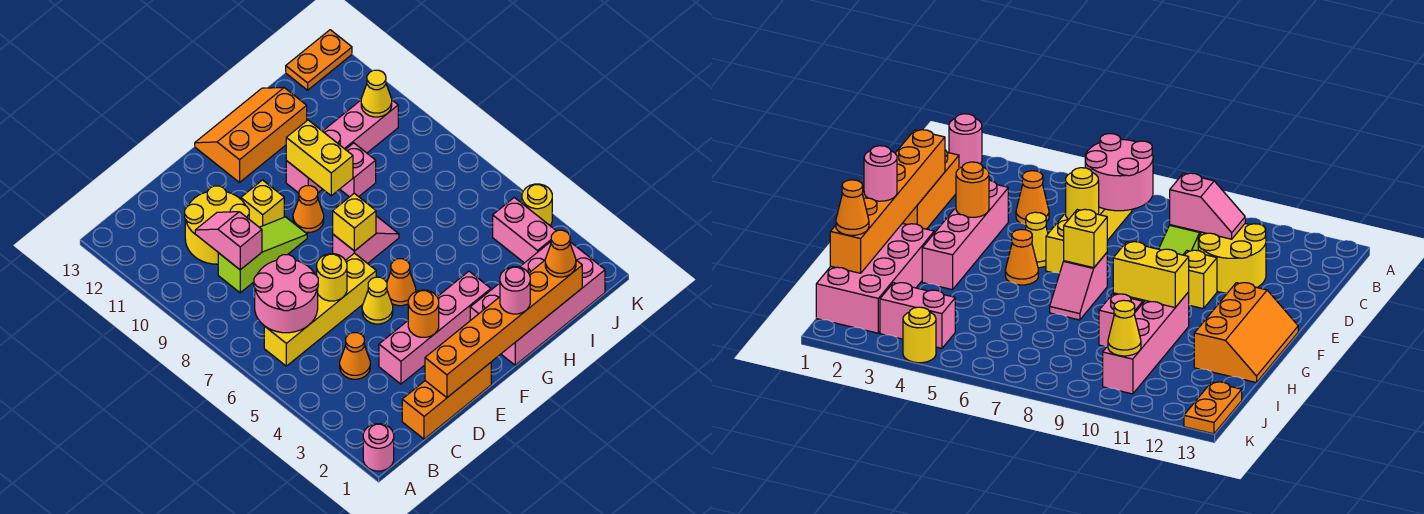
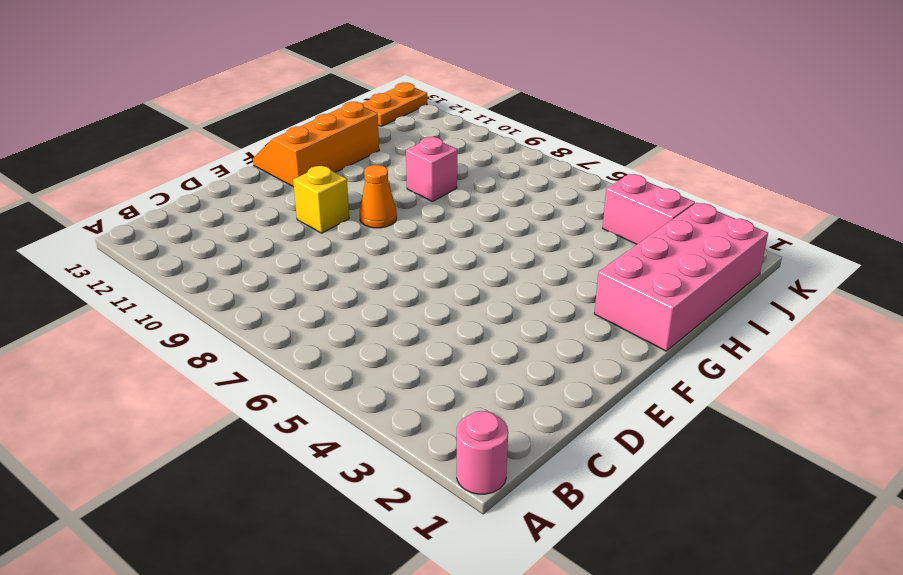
none -> yellow brick B6:E6 level 1
none -> orange brick C1:E1 level 1
none -> orange cone C4 level 1

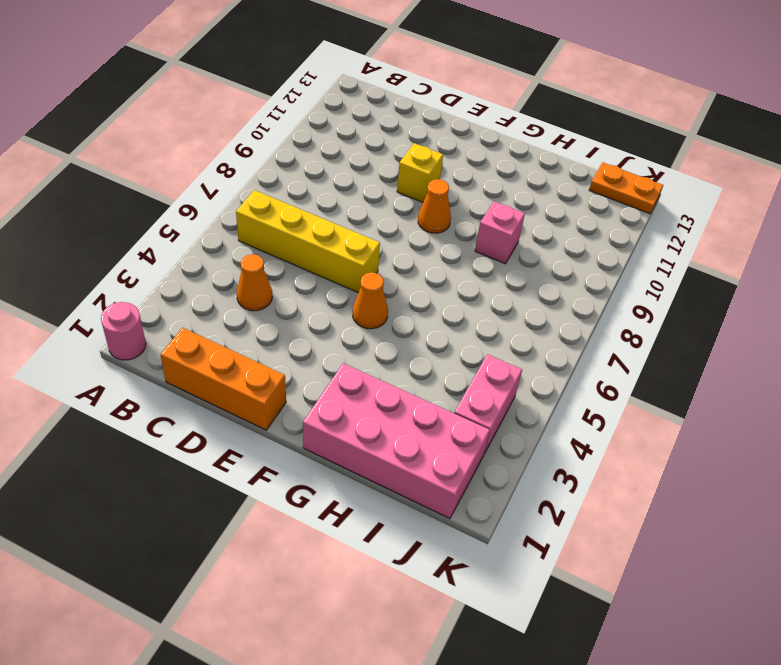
none -> lime slope C9:E9 level 1 top C
none -> yellow round brick C10:D11 level 1
none -> pink brick D3:G3 level 1

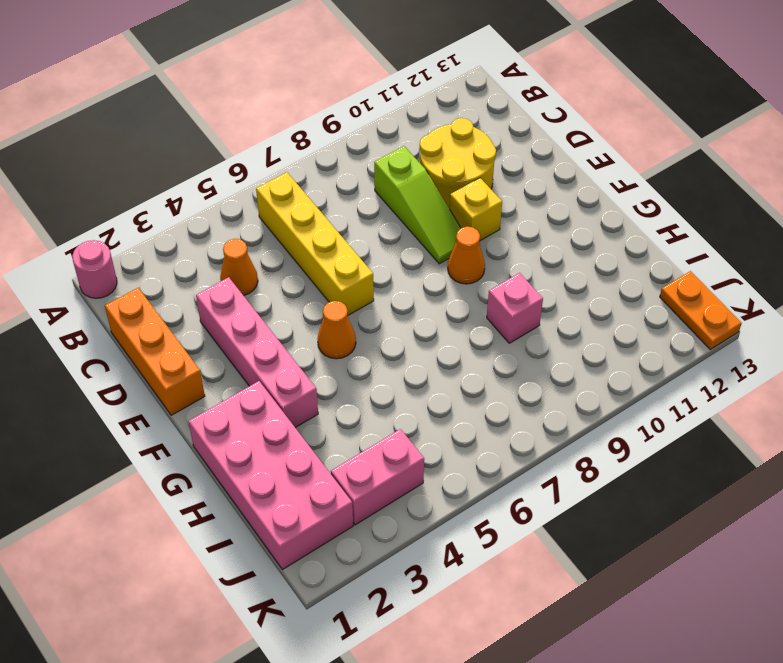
none -> yellow cone E5 level 1
none -> pink slope F7:G7 level 1 top F
none -> orange slope F12:H13 level 1 top 12

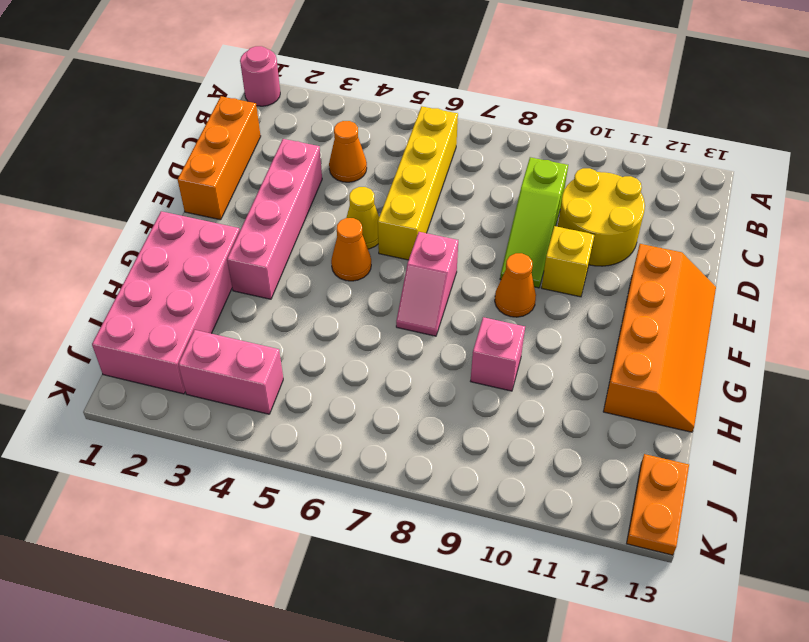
orange slope E12:H13 level 1 top 12 -> orange slope F12:H13 level 1 top 12
none -> pink brick G10:J10 level 1
none -> yellow round brick K4 level 1
none -> pink round brick B6:C7 level 2

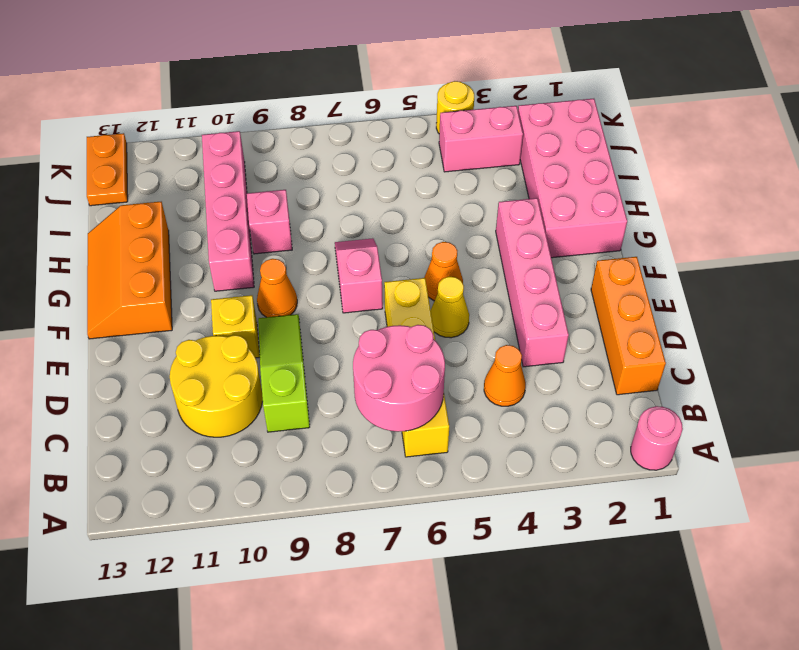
none -> pink slope C9:C10 level 2 top 9
none -> orange brick D1:I1 level 2
none -> yellow round brick D6 level 2

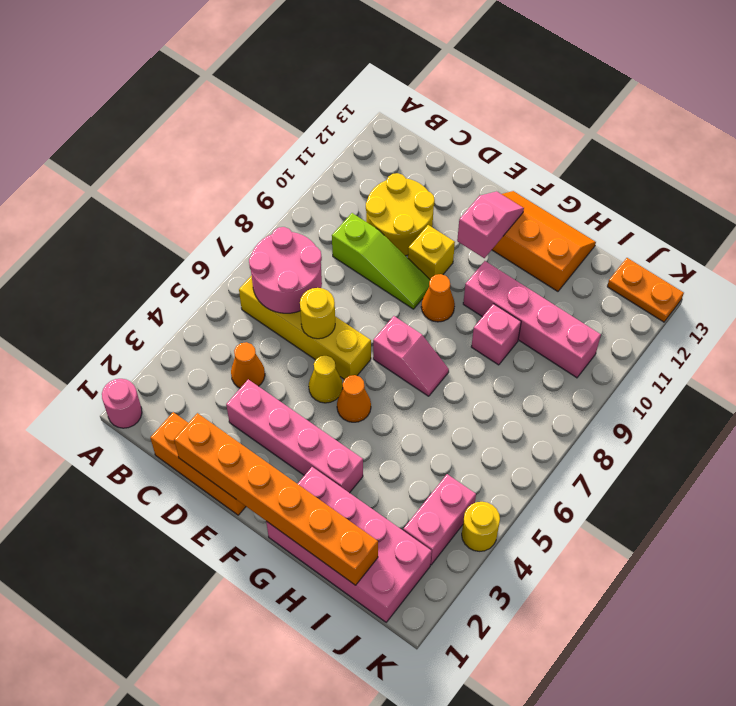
pink slope F11:F12 level 2 top 11 -> pink slope C9:C10 level 2 top 9
none -> orange round brick E3 level 2
none -> yellow brick F7 level 2
none -> yellow brick G9:G10 level 2

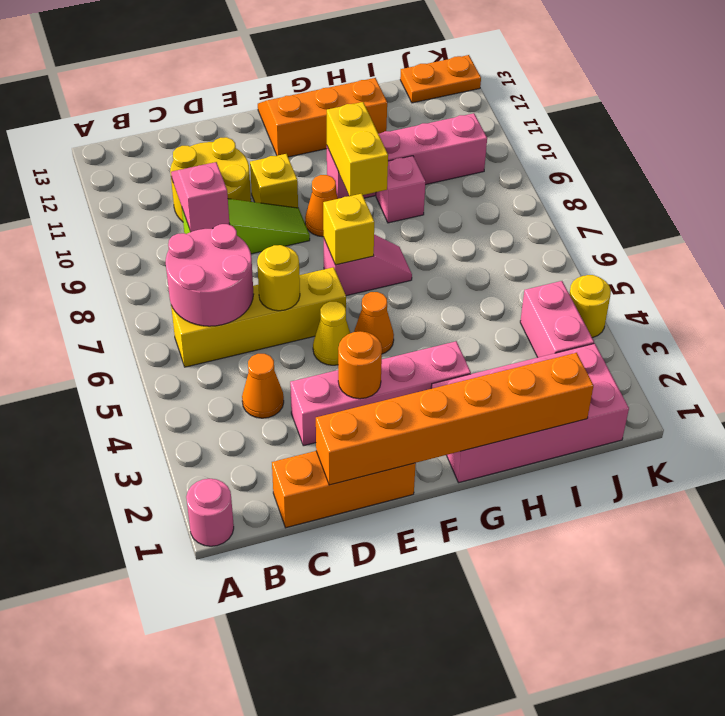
none -> yellow cone J10 level 2
none -> pink round brick G1 level 3
none -> orange cone I1 level 3

